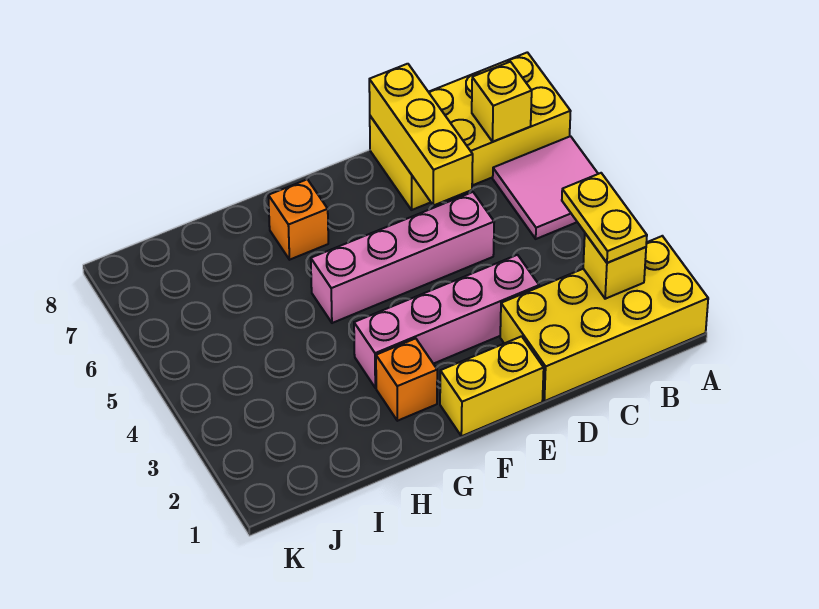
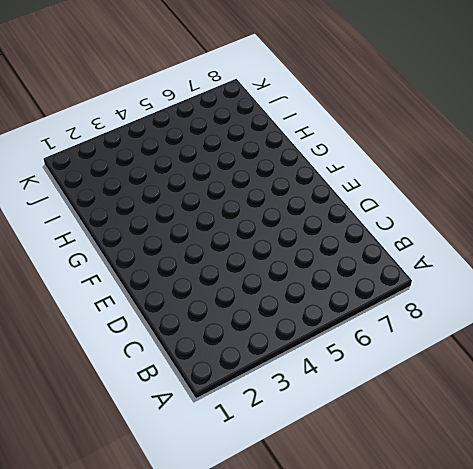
none -> yellow brick A1:D2 level 1
none -> pink tile A5:B6 level 1
none -> yellow brick A7:D8 level 1

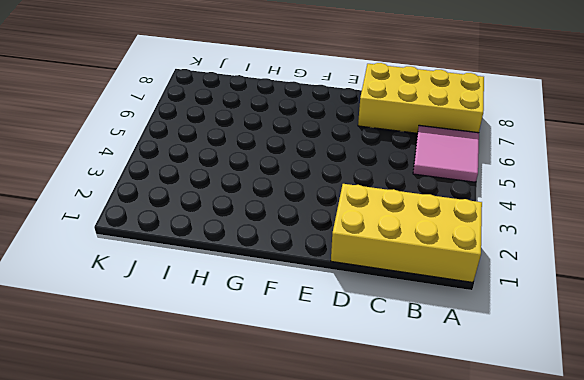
none -> pink brick D3:G3 level 1
none -> pink brick D5:G5 level 1
none -> yellow brick E1:F1 level 1

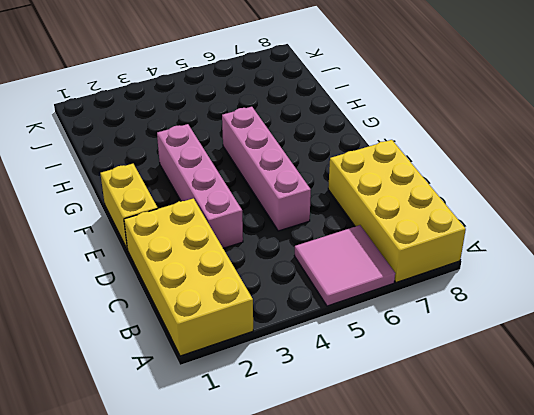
none -> orange brick G2 level 1
none -> orange brick G7 level 1
none -> yellow brick B2 level 2

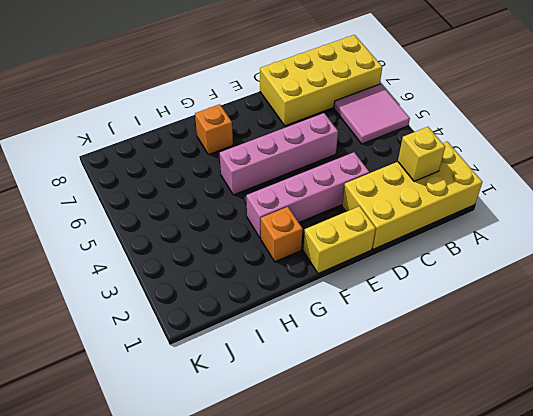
none -> yellow brick B7 level 2
none -> yellow brick D6:D8 level 2
none -> yellow plate B2:B3 level 3

